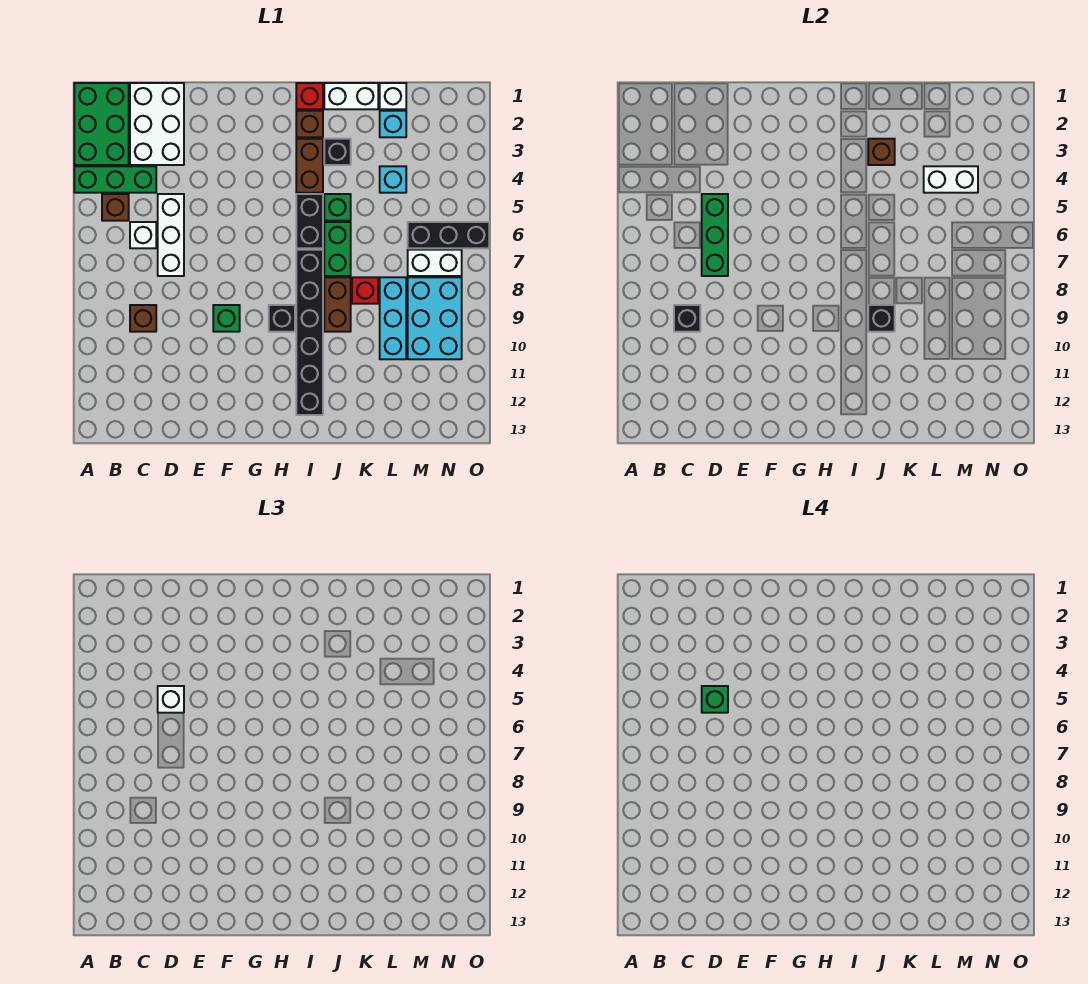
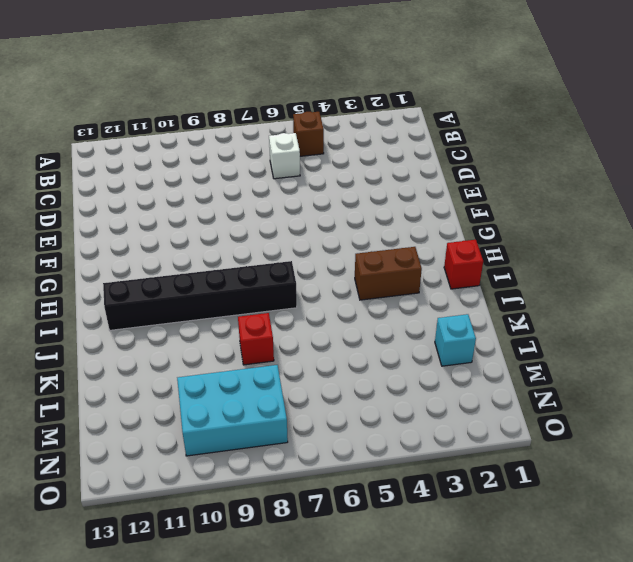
none -> green brick A1:B3 level 1
none -> green brick A4:C4 level 1
none -> white brick C1:D3 level 1
none -> brown brick C9 level 1

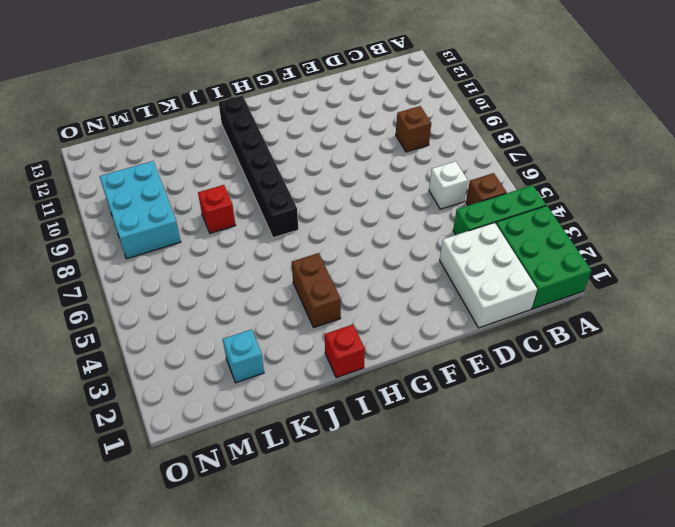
none -> white brick D5:D7 level 1
none -> green brick F9 level 1
none -> black brick H9 level 1
none -> brown brick I2 level 1

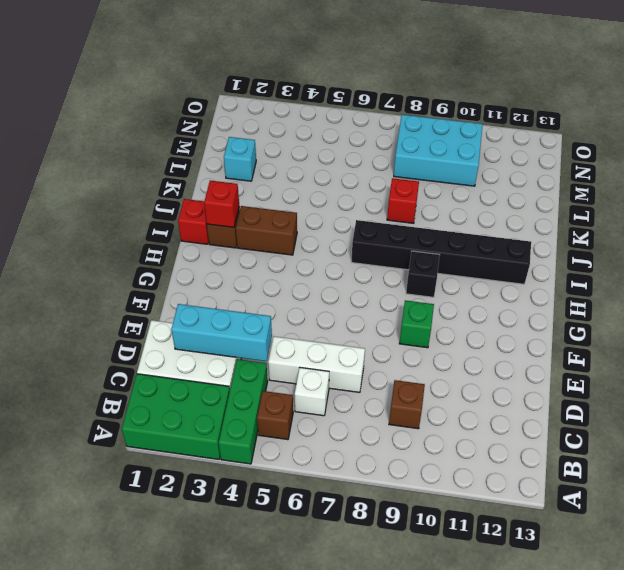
cyan brick D2:D4 level 2 -> cyan brick L8:L10 level 1
red brick I2 level 2 -> none
none -> black brick I5:I6 level 1
none -> white brick J1:K1 level 1
none -> black brick J3 level 1
none -> green brick J5 level 1

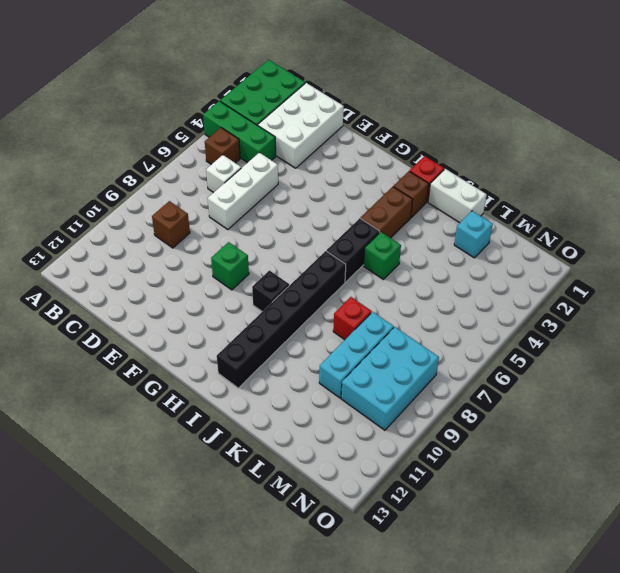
none -> black brick J3 level 1
none -> green brick J6:J7 level 1
none -> brown brick J8:J9 level 1
none -> white brick L1 level 1

